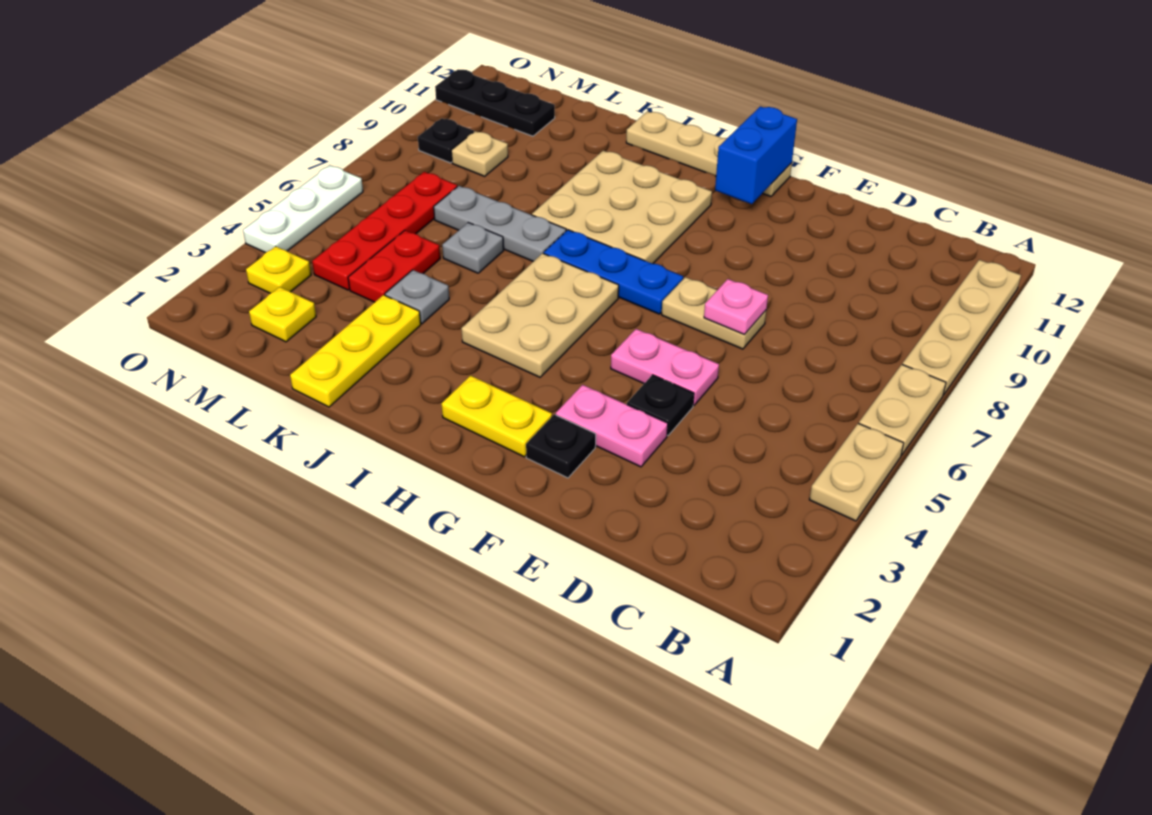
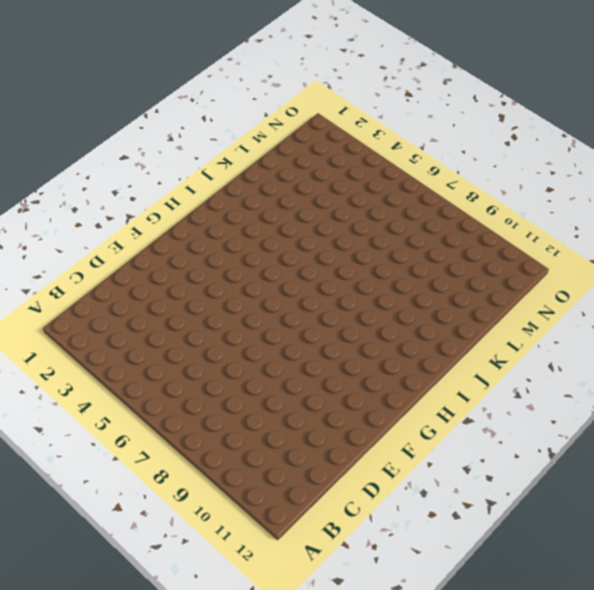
none -> tan plate A4:A5 level 1
none -> tan plate A6:A7 level 1
none -> tan plate A8:A11 level 1

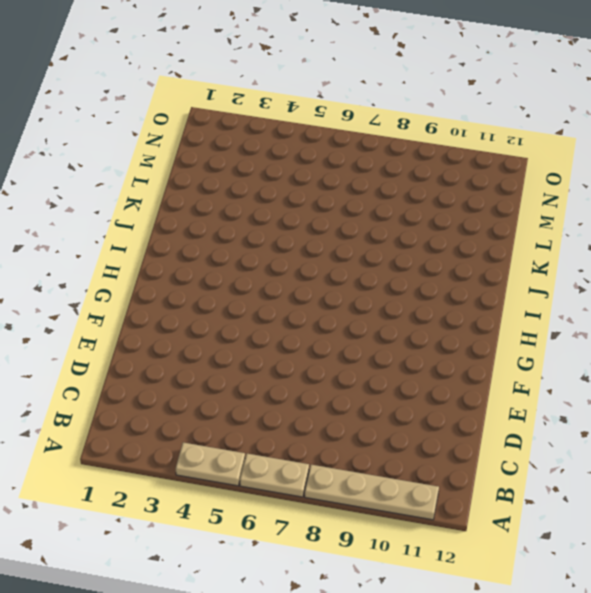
none -> pink plate E3:F3 level 1
none -> black plate E4 level 1
none -> pink plate E5:F5 level 1

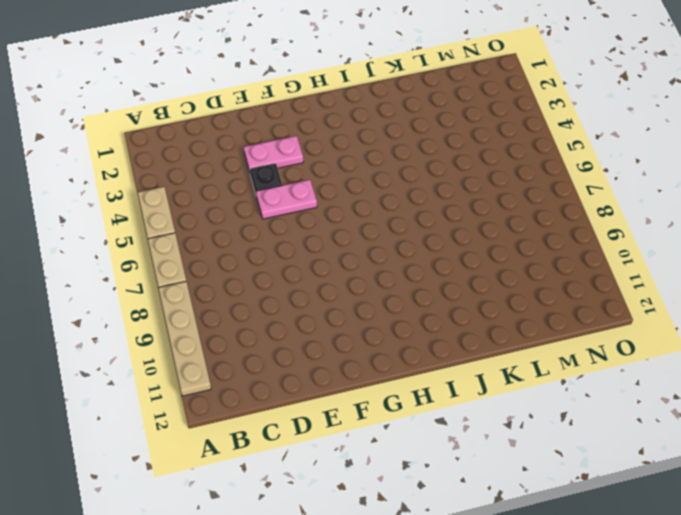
none -> tan plate E7:F7 level 1
none -> black plate F2 level 1
none -> yellow plate G2:H2 level 1

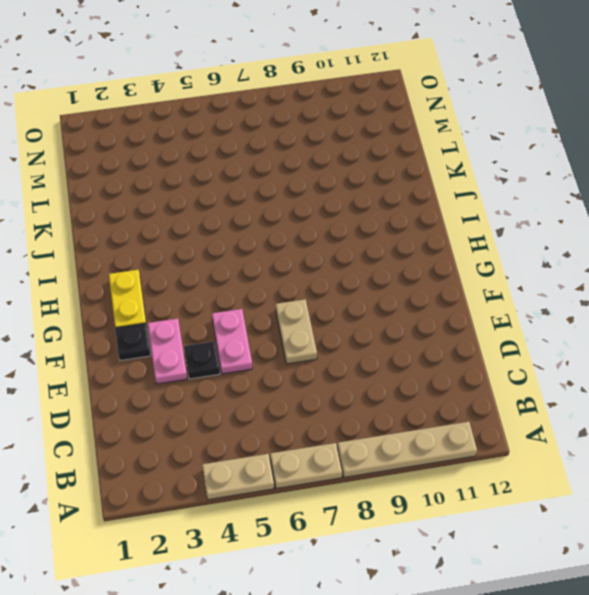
none -> blue plate G7:I7 level 1
none -> tan plate G12:J12 level 1
none -> tan plate H4:I6 level 1

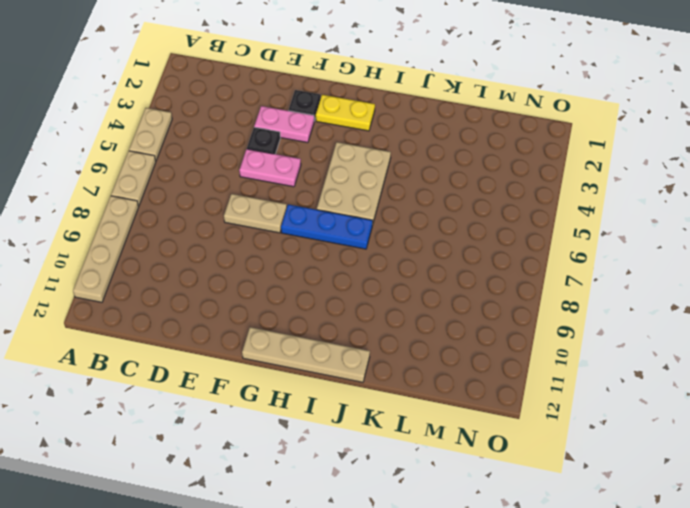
none -> tan plate H8:J10 level 1
none -> grey plate J7:L7 level 1
none -> yellow plate K1:K3 level 1

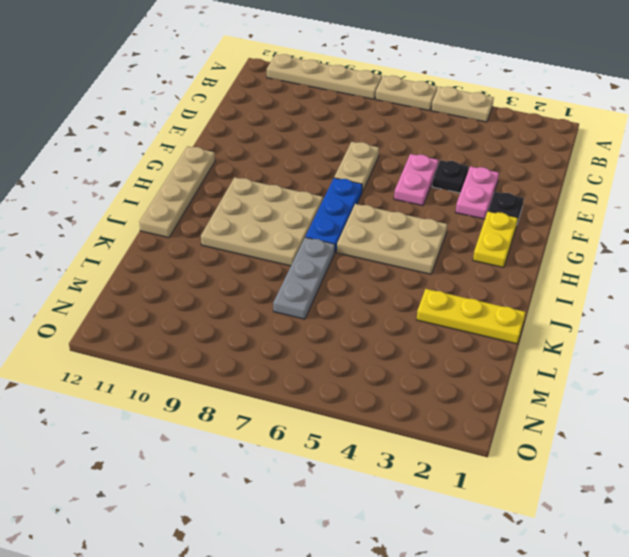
none -> grey plate K4 level 1
none -> grey plate K6 level 1
none -> red plate L4:L5 level 1

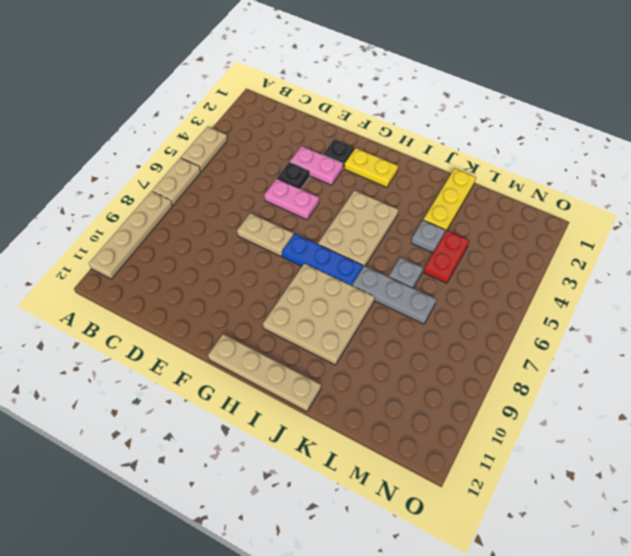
none -> yellow plate M2 level 1
none -> red plate M4:M7 level 1
none -> tan plate M9 level 1

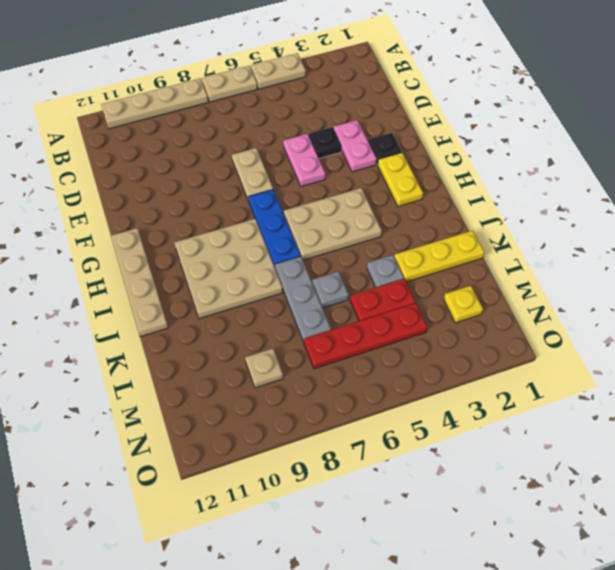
none -> black plate M11:O11 level 1
none -> yellow plate N3 level 1
none -> black plate N9 level 1

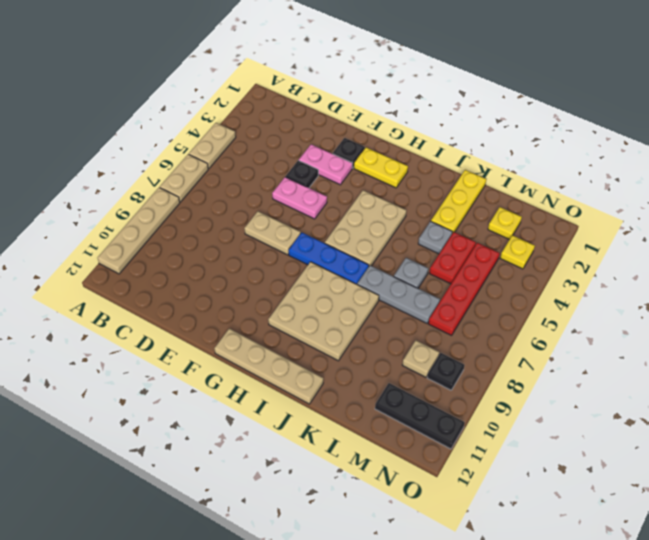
none -> white plate O4:O6 level 1
none -> pink plate E7 level 2
none -> blue brick G11:G12 level 2

